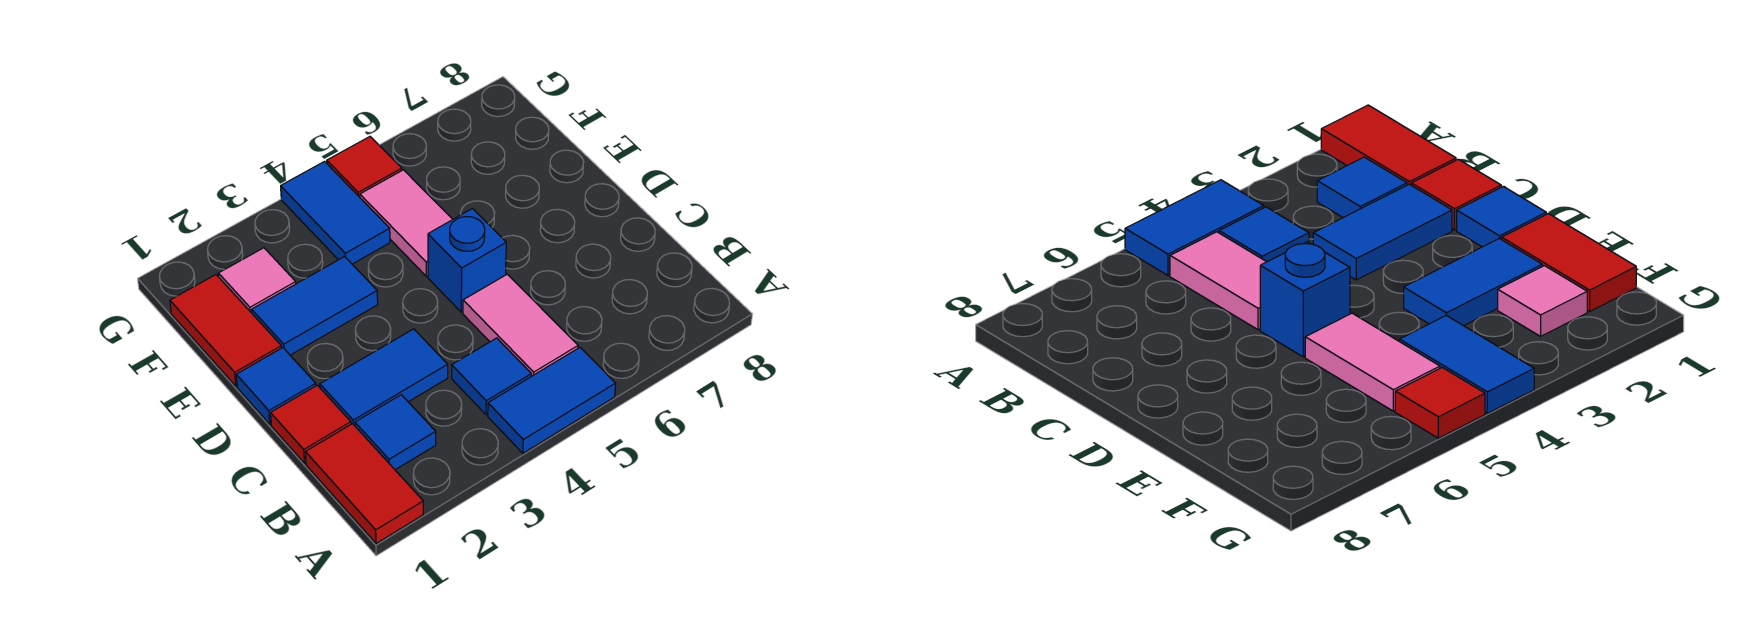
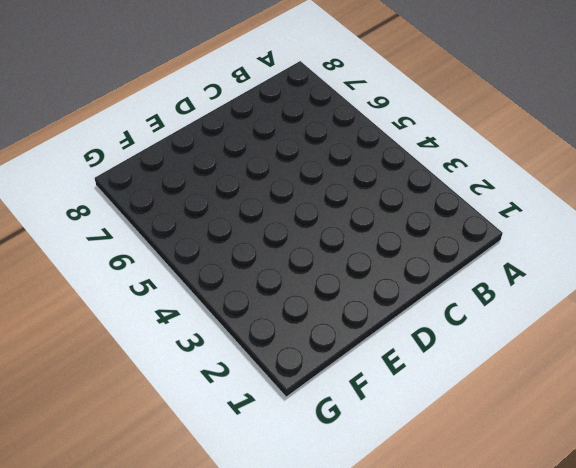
none -> red tile A1:B1 level 1
none -> blue tile A4:A5 level 1
none -> blue tile B2 level 1

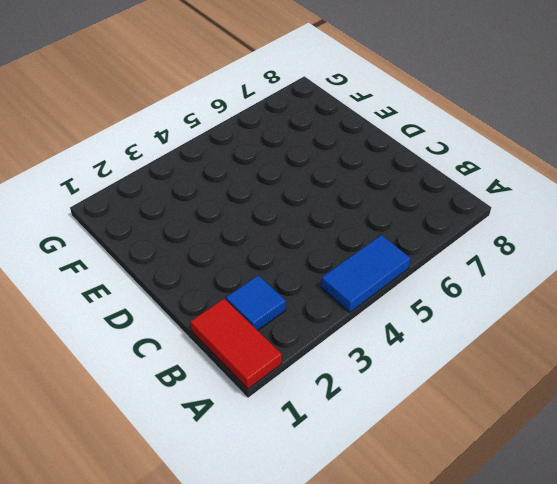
none -> blue tile B4 level 1
none -> pink tile B5:C5 level 1
none -> red tile C1 level 1

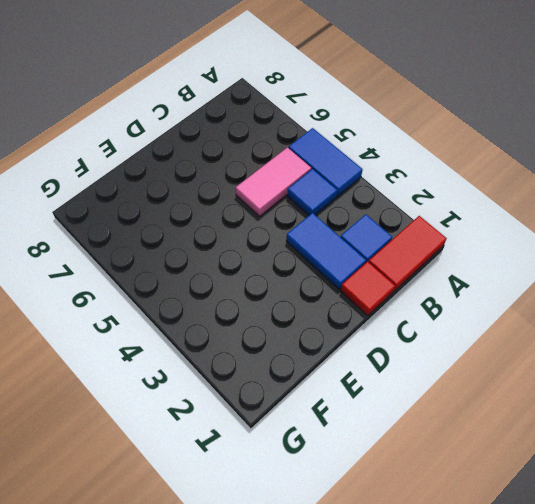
none -> blue tile D1 level 1
none -> blue brick D5 level 1
none -> red tile E1:F1 level 1

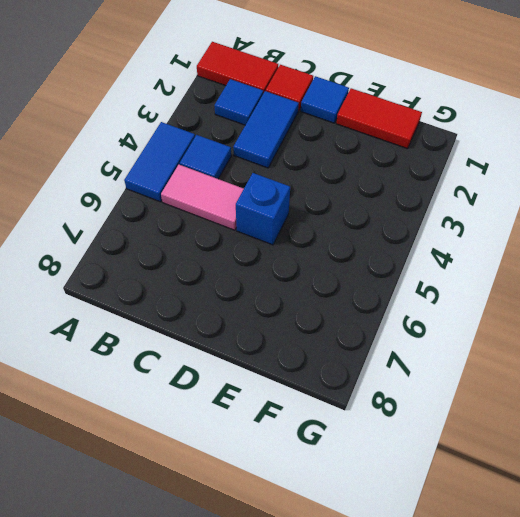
none -> blue tile E2:E3 level 1
none -> pink tile E5:F5 level 1
none -> pink tile F2 level 1

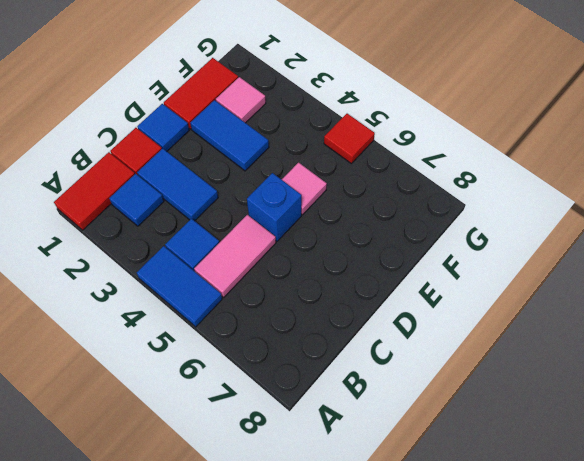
pink tile E5 level 1 -> pink tile E5:F5 level 1
none -> blue tile F4:G4 level 1

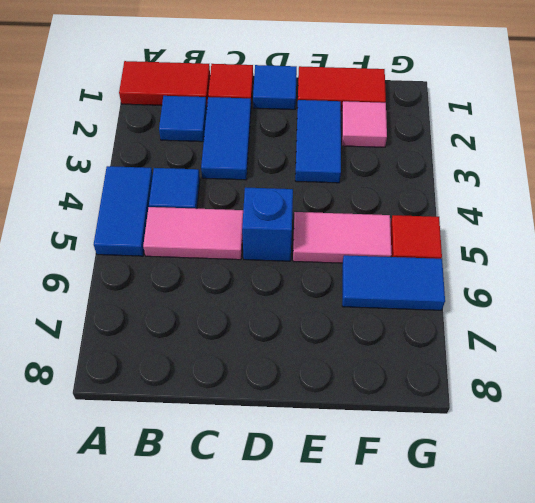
blue tile F6:G6 level 1 -> blue tile F4:G4 level 1

